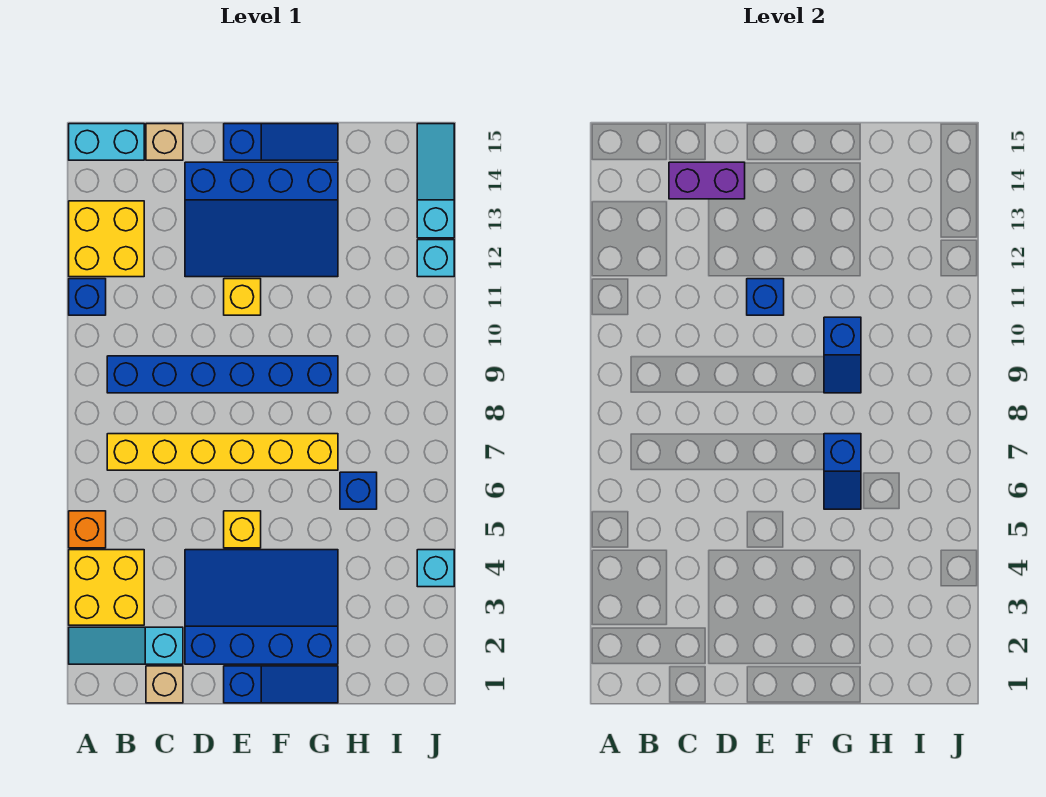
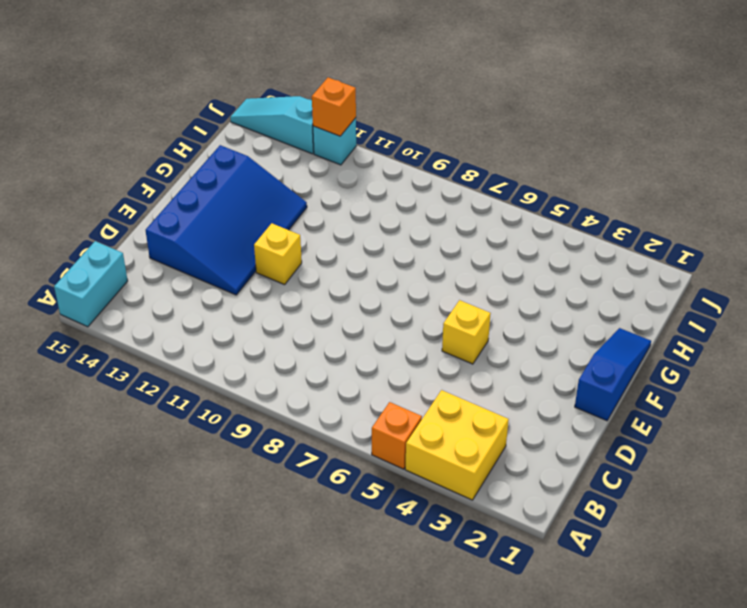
orange brick J12 level 2 -> none
none -> cyan slope A2:C2 level 1 top C
none -> blue brick A11 level 1
none -> yellow brick A12:B13 level 1

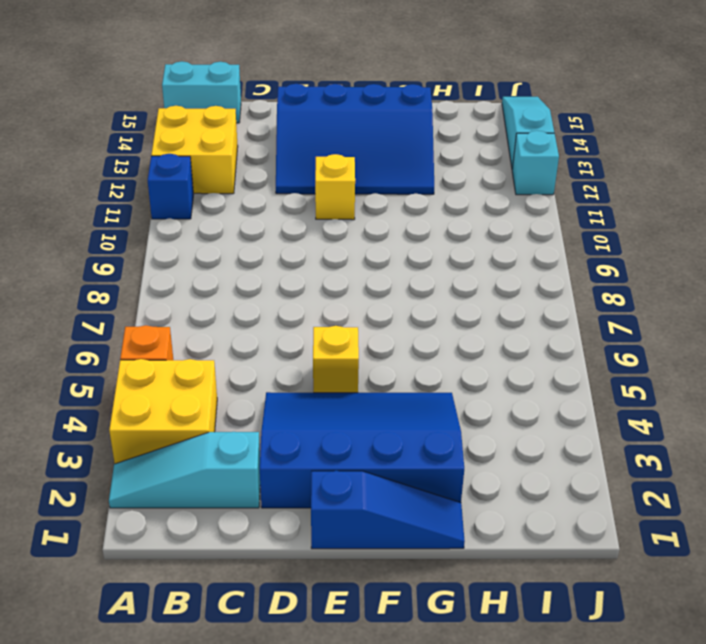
none -> yellow brick B7:G7 level 1
none -> blue brick B9:G9 level 1
none -> tan brick C1 level 1

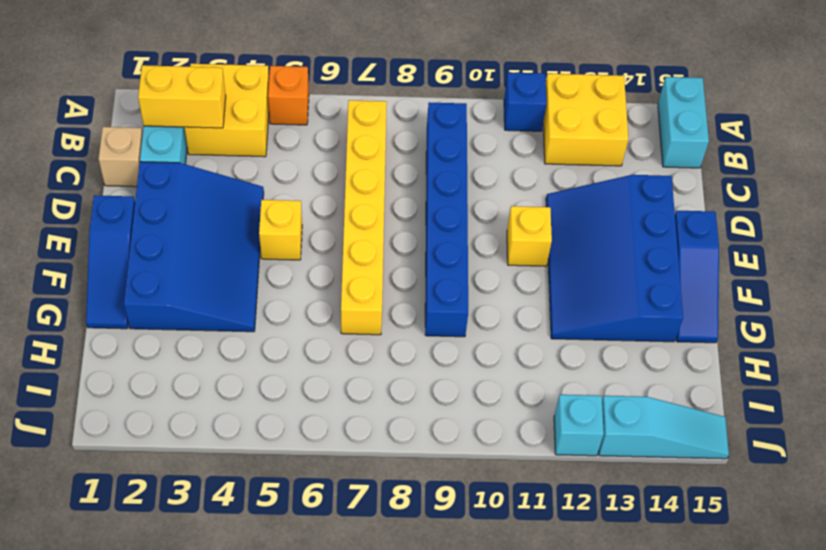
yellow brick B2:B3 level 2 -> none
none -> tan brick C15 level 1
none -> blue brick H6 level 1
none -> cyan brick J4 level 1

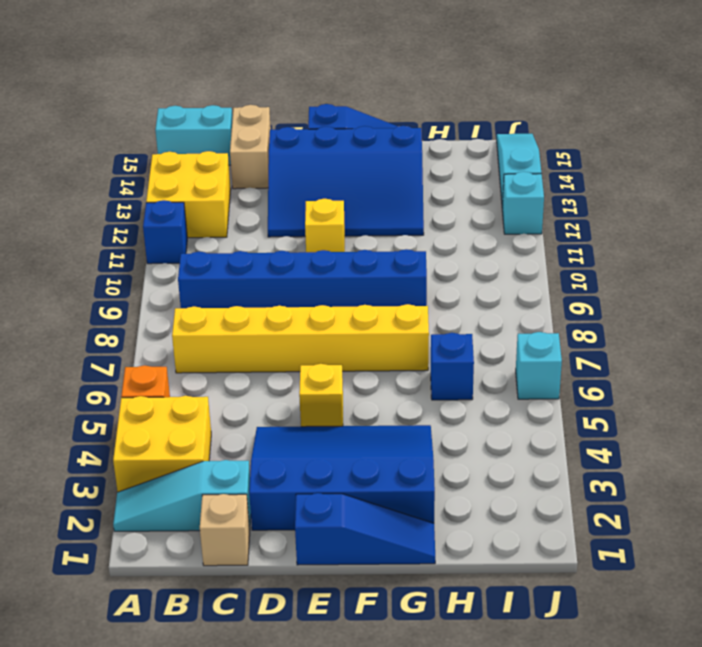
tan brick C14:C15 level 1 -> tan brick C15 level 1
cyan brick J6 level 1 -> cyan brick J4 level 1
none -> purple brick C14:D14 level 2
none -> blue brick E11 level 2
none -> blue slope G6:G7 level 2 top 7

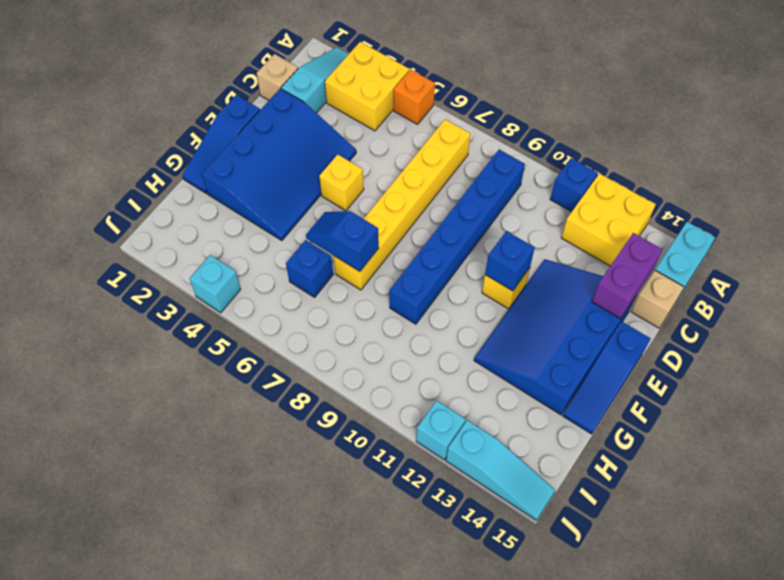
none -> blue slope G9:G10 level 2 top 10

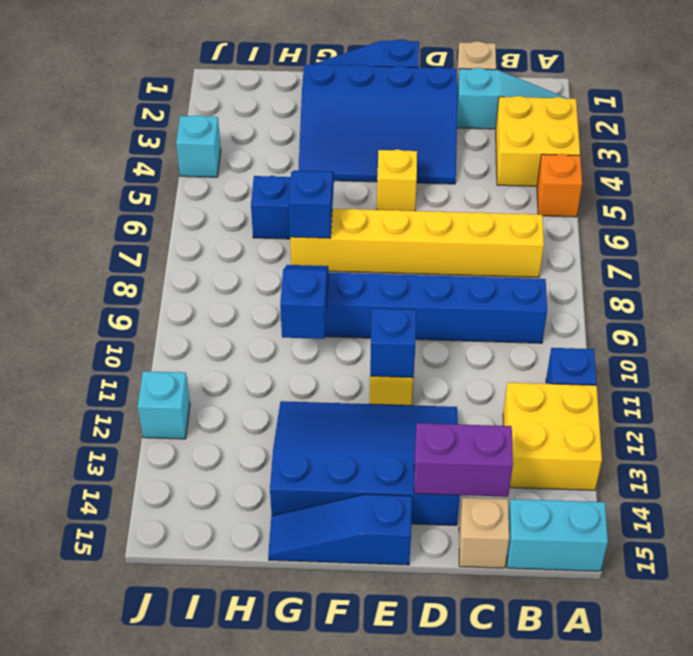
none -> cyan slope J13:J15 level 1 top 13

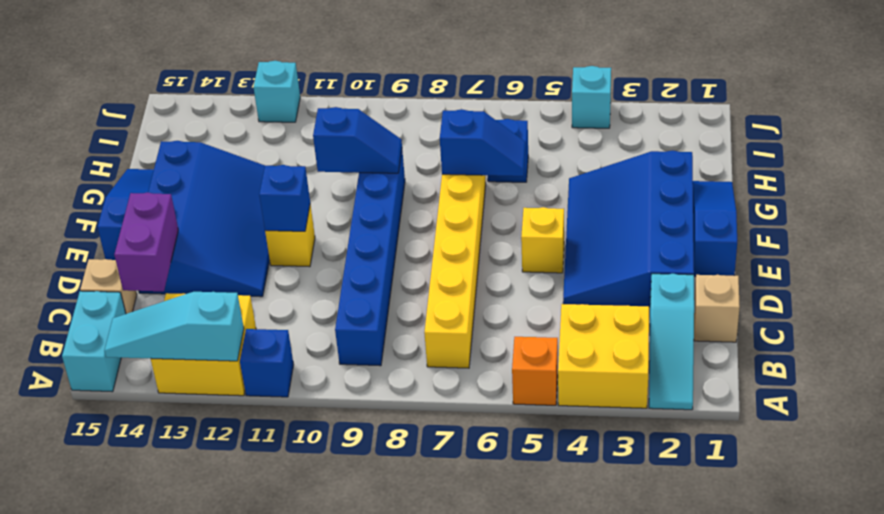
cyan slope A12:A14 level 2 top 12 -> cyan slope J13:J15 level 1 top 13

